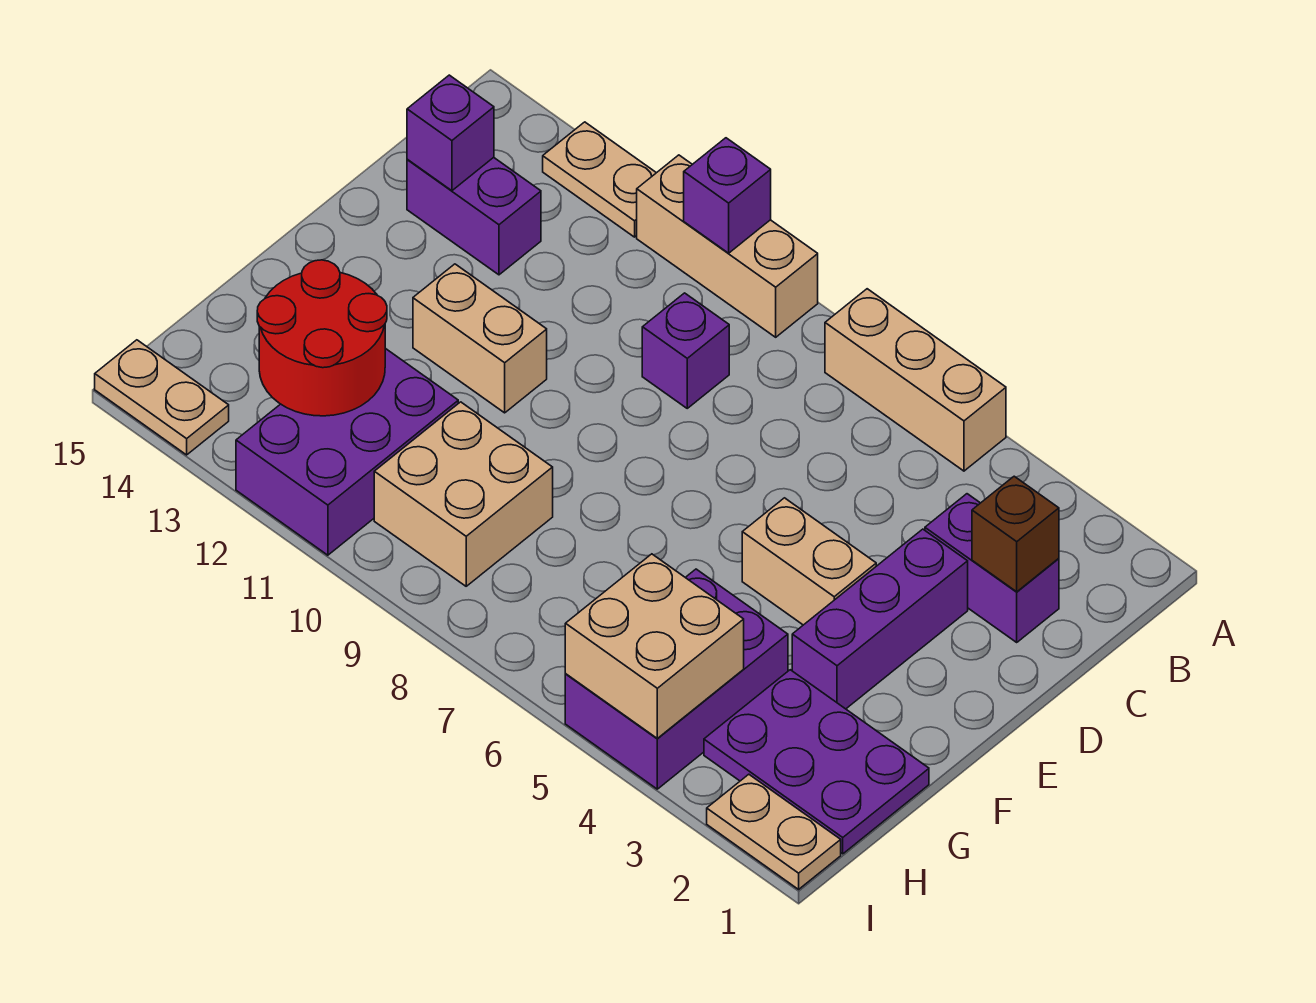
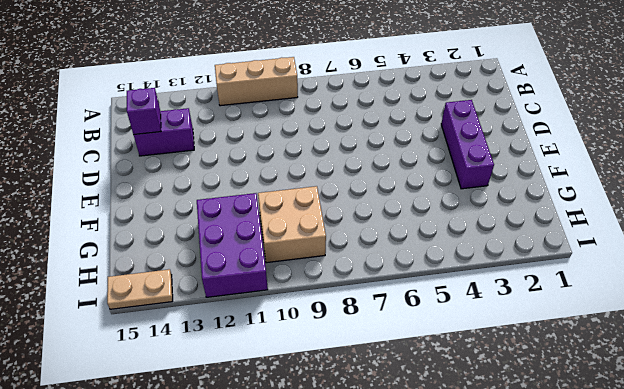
none -> tan brick A5:A7 level 1
none -> tan plate A12:A13 level 1
none -> purple brick C2:C3 level 1

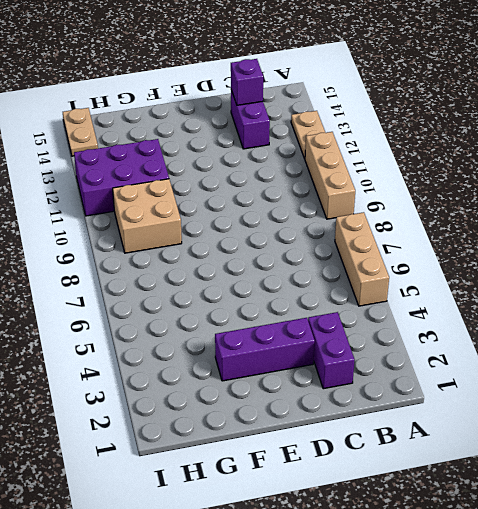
none -> purple brick C9 level 1
none -> tan brick E4:E5 level 1
none -> tan brick E11:E12 level 1

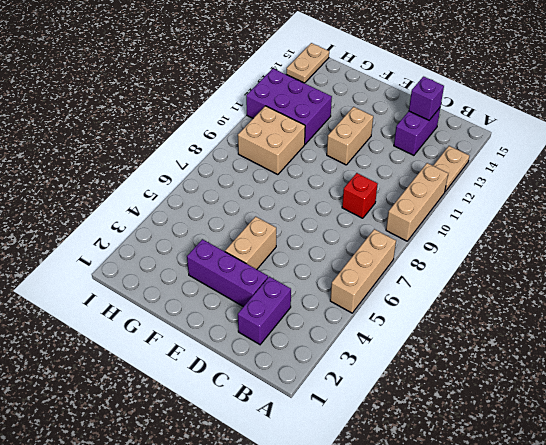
red brick C9 level 1 -> purple brick C9 level 1
none -> purple plate G1:H3 level 1
none -> purple brick G4:I5 level 1
none -> tan plate I1:I2 level 1

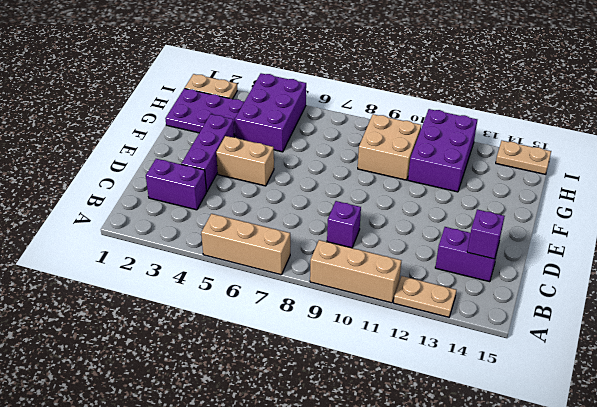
none -> tan brick E11:E12 level 1
none -> purple brick A10 level 2
none -> brown brick C2 level 2

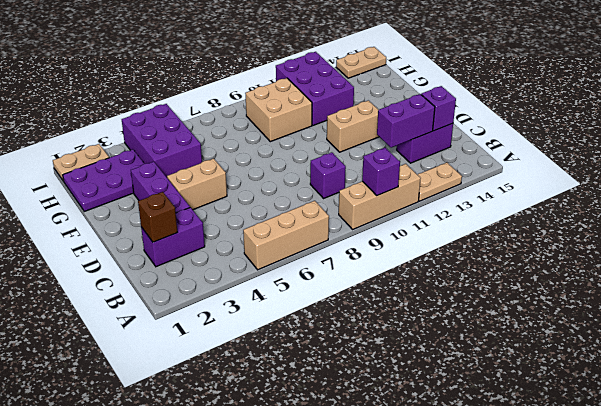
purple brick C12:C13 level 2 -> none
none -> red round brick G12:H13 level 2
none -> tan brick H4:I5 level 2

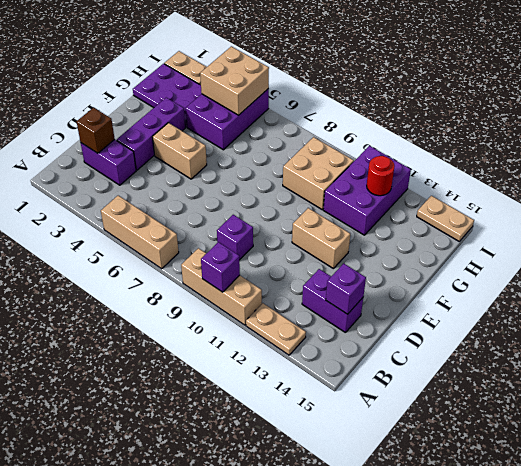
red round brick H12 level 2 -> red round brick G12:H13 level 2

